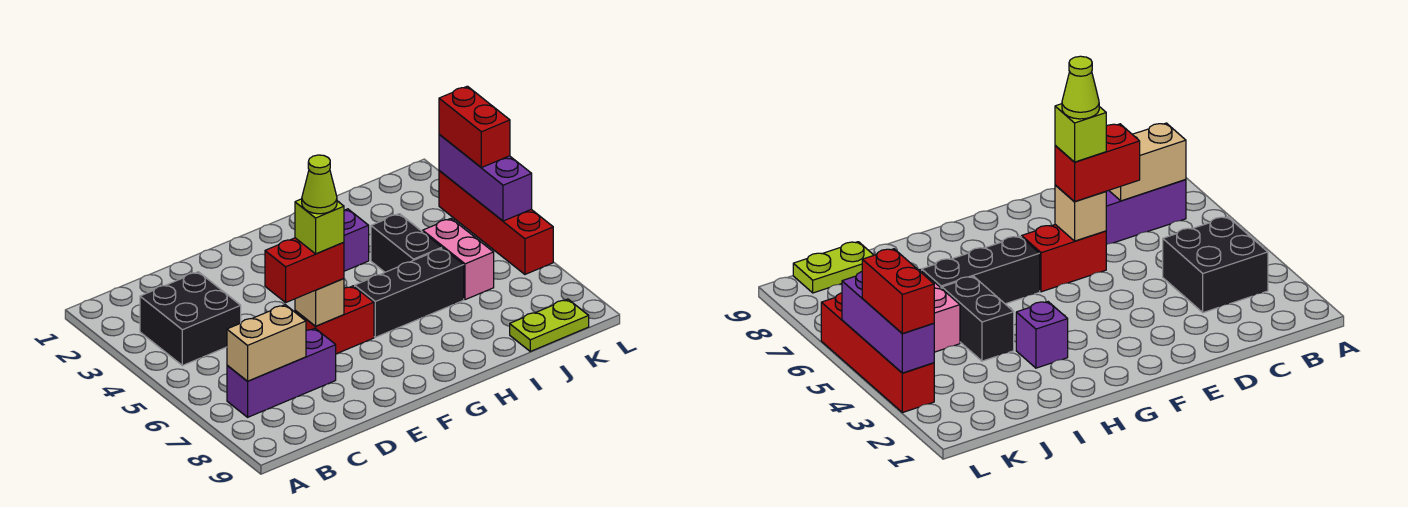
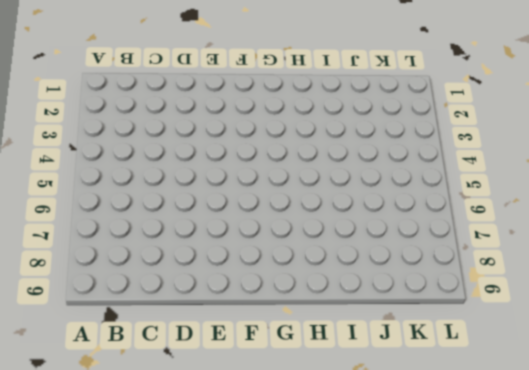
none -> black brick B3:C4 level 1
none -> purple brick B7:D7 level 1
none -> red brick E6:F6 level 1

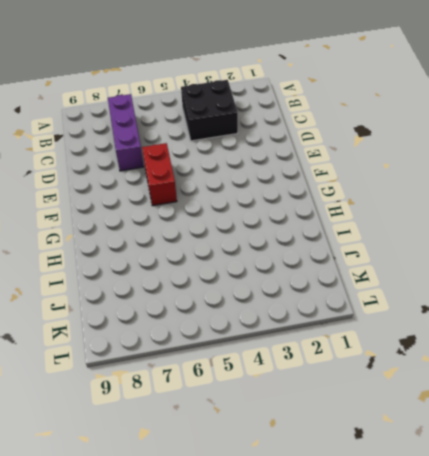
none -> black brick G6:I6 level 1
none -> purple brick H3 level 1
none -> black brick I4:I5 level 1

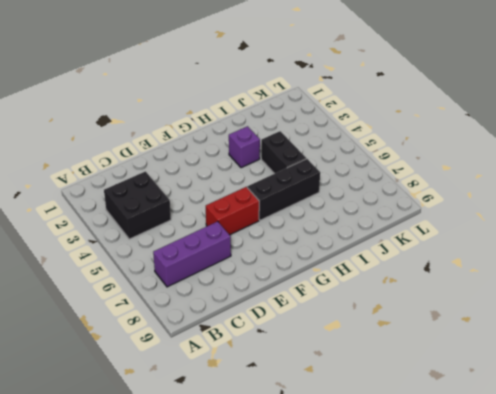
none -> pink brick J5:J6 level 1
none -> lime plate J9:K9 level 1
none -> red brick L3:L6 level 1

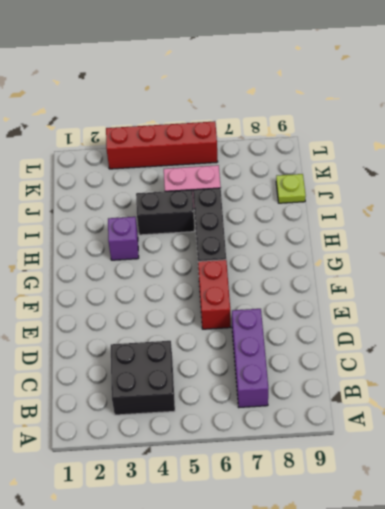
lime plate J9 level 1 -> lime plate J9:K9 level 1
none -> tan brick B7:C7 level 2
none -> tan brick E6 level 2
none -> purple brick L3:L5 level 2

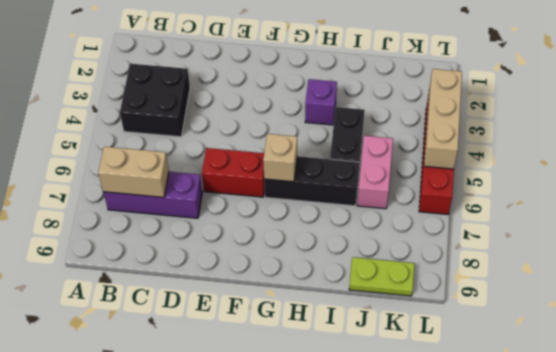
tan brick G6 level 2 -> tan brick E6 level 2
tan brick L3:L5 level 2 -> purple brick L3:L5 level 2
none -> red brick D6:E6 level 3
none -> red brick L3:L4 level 3
none -> lime brick E6 level 4

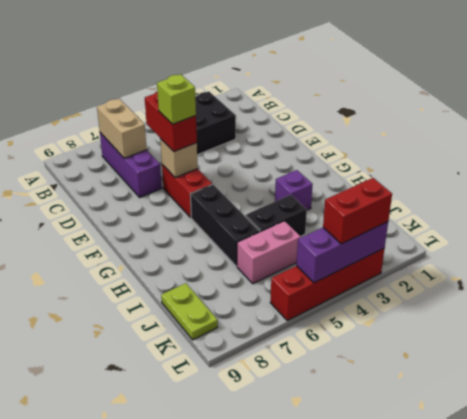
none -> lime cone E6 level 5

